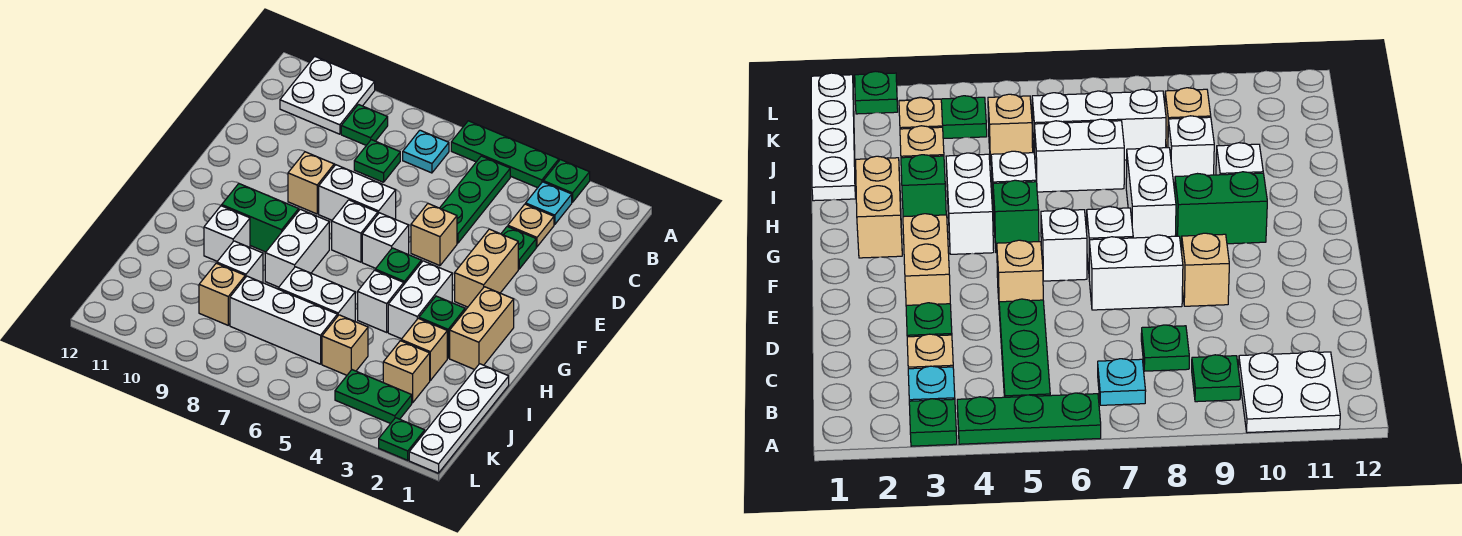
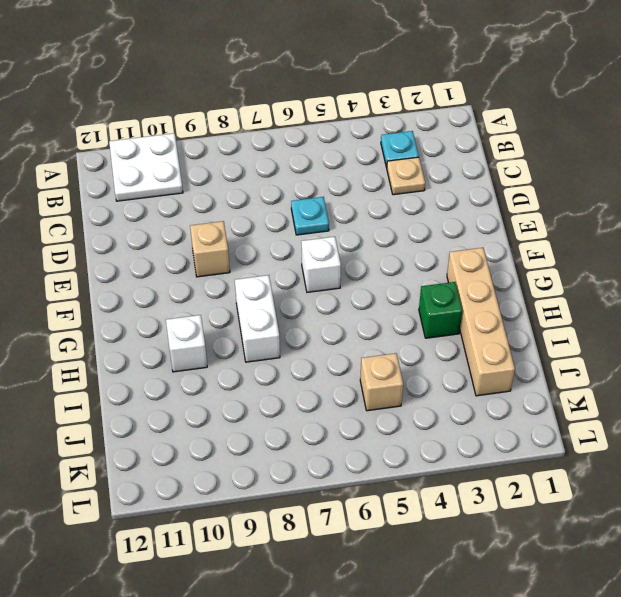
cyan plate D6 level 1 -> cyan plate B7 level 1
tan brick G2:J2 level 1 -> tan brick G2:H2 level 1
none -> green plate A3 level 1
none -> green plate A4:A6 level 1
none -> green plate B5:D5 level 1
none -> green plate B9 level 1

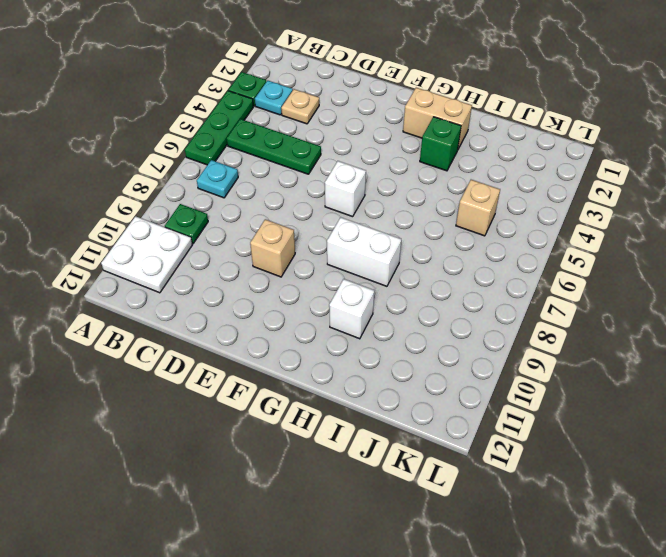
none -> green plate C8 level 1
none -> green plate D3 level 1
none -> tan brick E3:F3 level 1
none -> tan brick E5 level 1

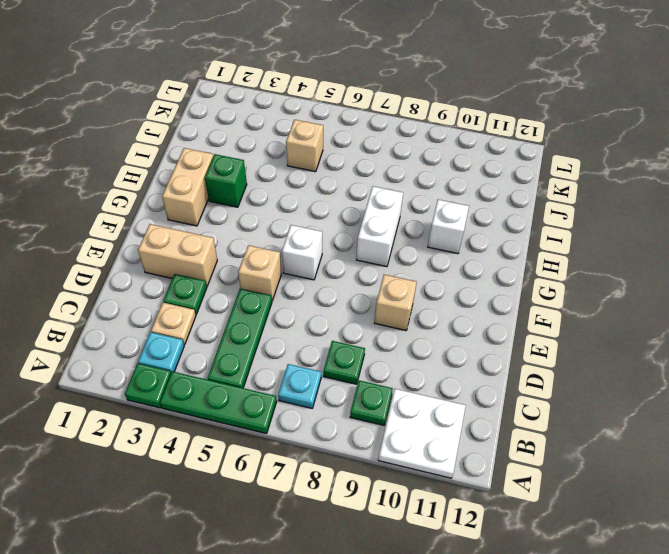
tan brick E2:E3 level 1 -> tan brick E3:F3 level 1
none -> white brick E7:E8 level 1
none -> white brick F7 level 1
none -> white brick G4:H4 level 1
none -> green brick G5 level 1

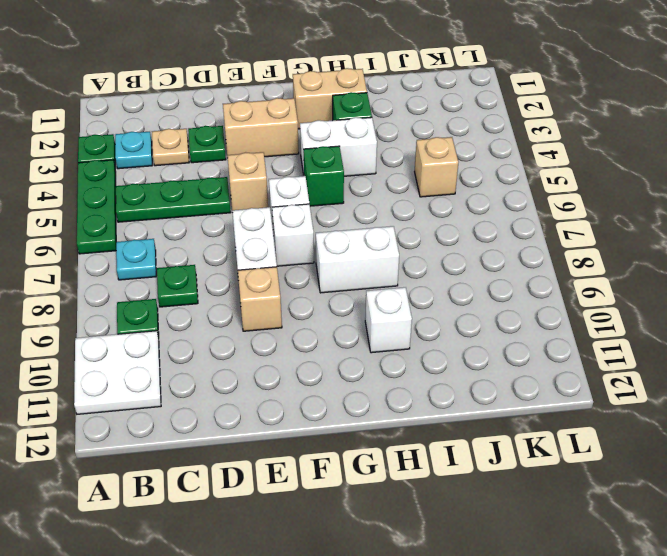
none -> green brick G9:G10 level 1
none -> white brick H5 level 1
none -> white plate I1:L1 level 1
none -> tan brick I3 level 1

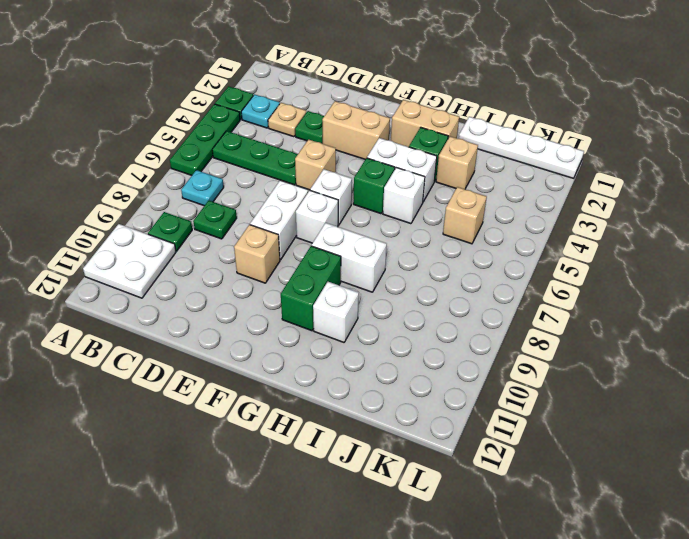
none -> white brick I6:I7 level 1
none -> white brick I9 level 1
none -> tan brick J3 level 1
none -> white brick J6:J8 level 1

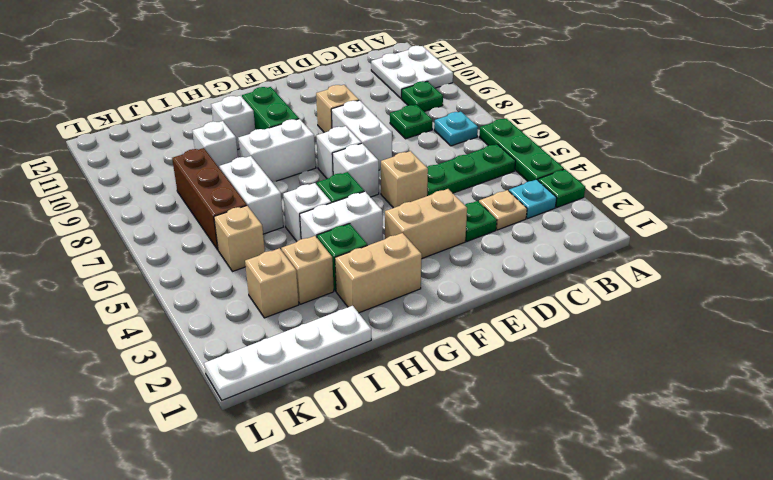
brown brick J6:J8 level 1 -> white brick J6:J8 level 1
none -> tan brick J9 level 1
none -> green plate K3:K4 level 1
none -> green plate L2 level 1

